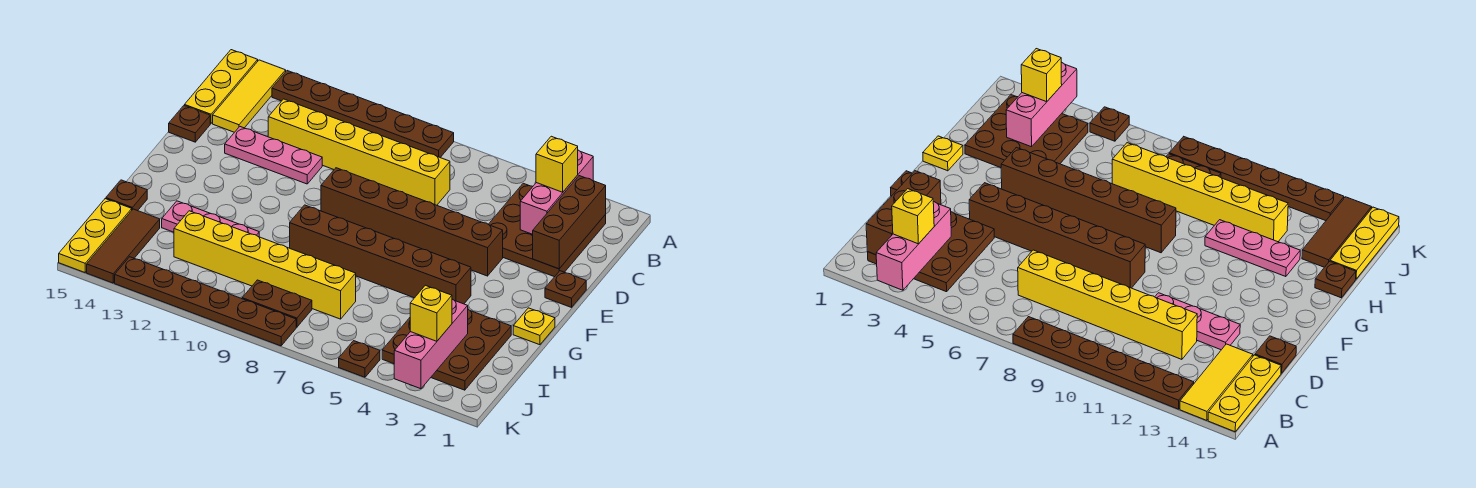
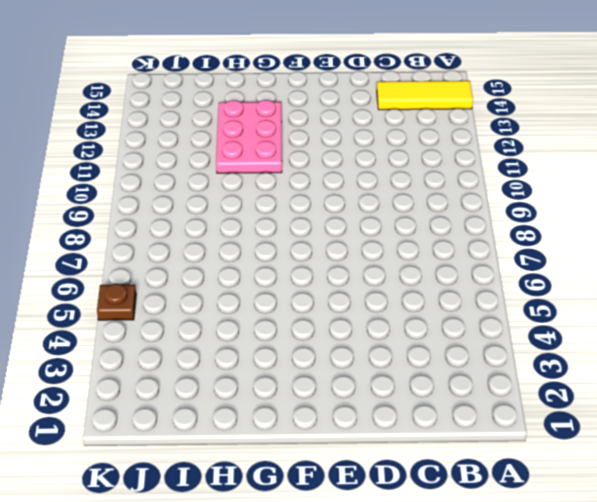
pink plate G11:H13 level 1 -> pink plate H11:H13 level 1
none -> brown plate A8:A13 level 1
none -> yellow plate A15:C15 level 1
none -> brown plate B2:D4 level 1

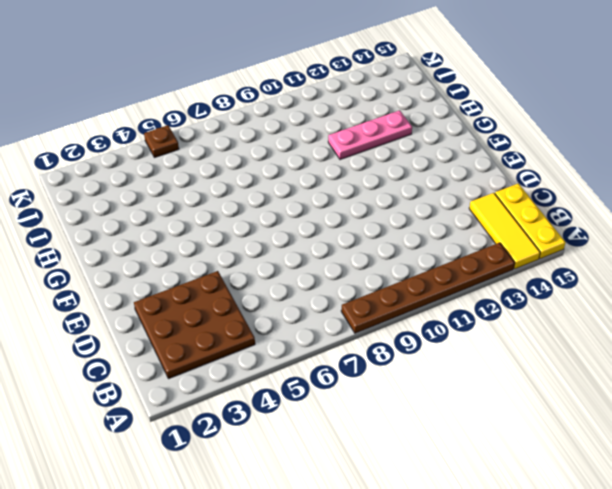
none -> yellow brick C7:C12 level 1
none -> pink plate D11:D13 level 1
none -> brown plate D15 level 1

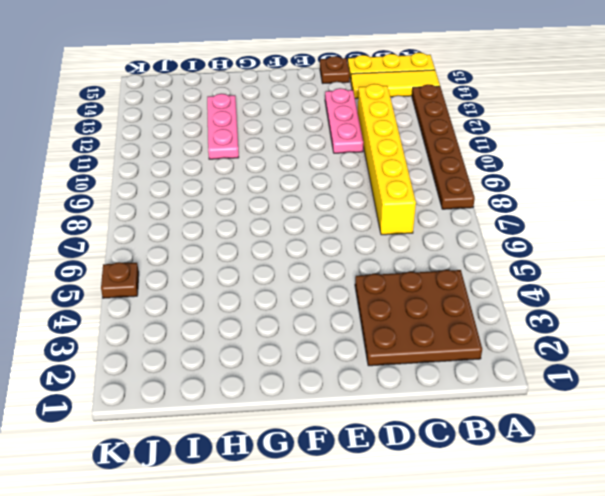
none -> brown plate E1 level 1
none -> brown brick E4:E9 level 1
none -> yellow plate G1 level 1

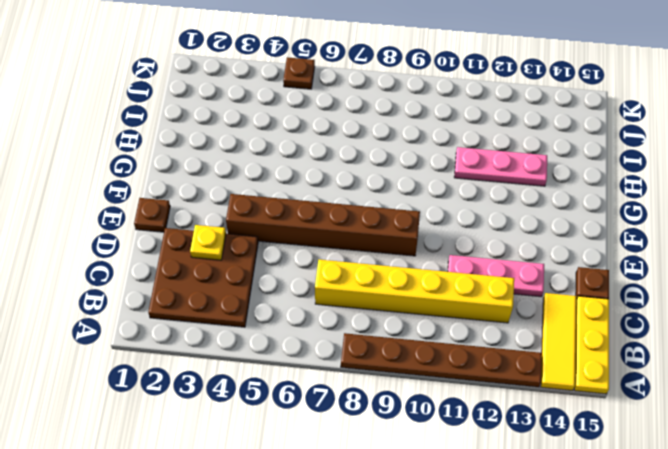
yellow plate D3 level 2 -> yellow plate G1 level 1
none -> brown brick G4:G9 level 1
none -> brown plate H2:J4 level 1
none -> brown plate H15 level 1

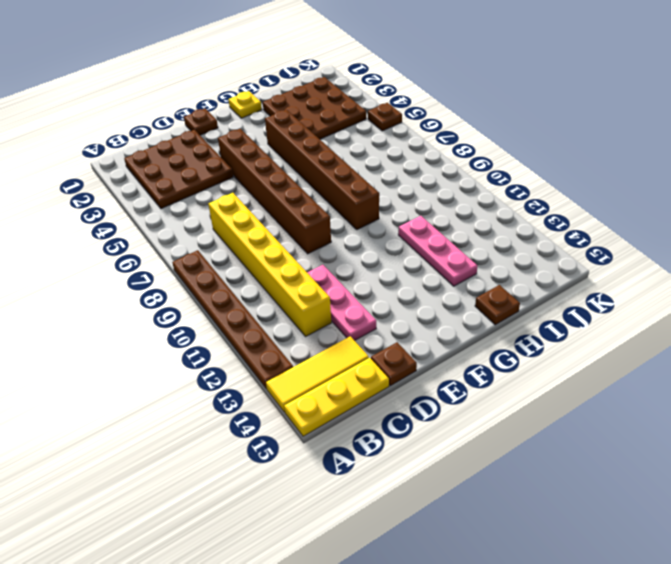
none -> yellow brick I7:I12 level 1
none -> brown tile I14:K14 level 1
none -> yellow plate I15:K15 level 1

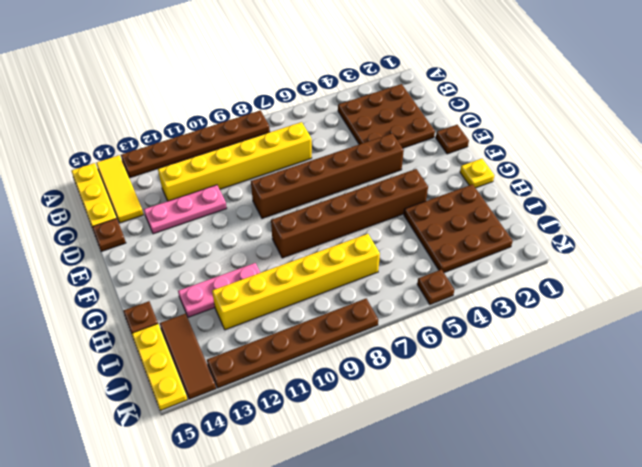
none -> brown plate J8:J9 level 1
none -> pink brick A3:C3 level 2
none -> brown brick B2:D2 level 2

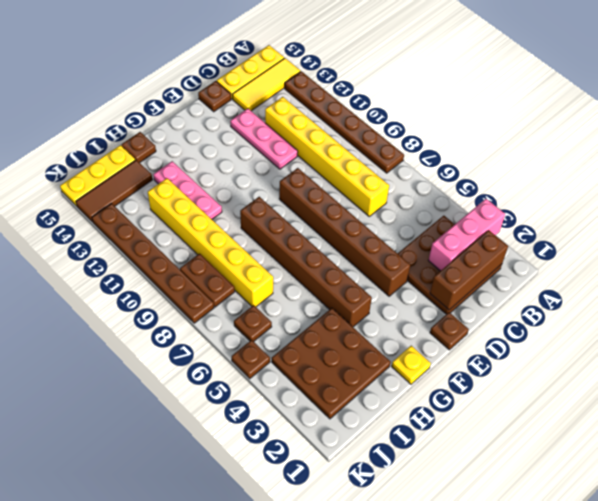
brown plate J6 level 1 -> none
none -> pink brick I3:K3 level 2
none -> yellow brick B3 level 3
none -> yellow brick J3 level 3

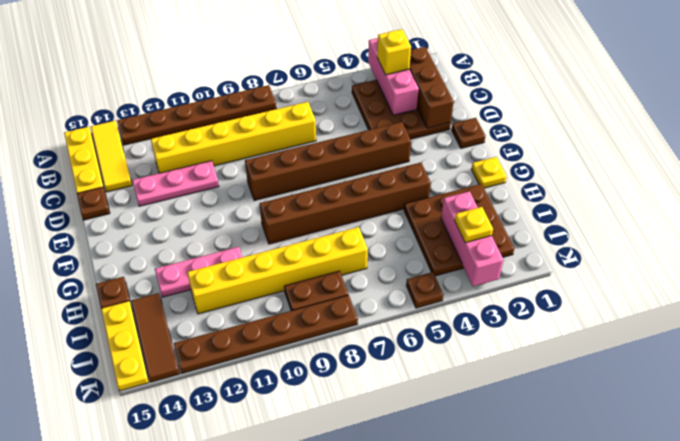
yellow plate J3 level 3 -> yellow brick J3 level 3

